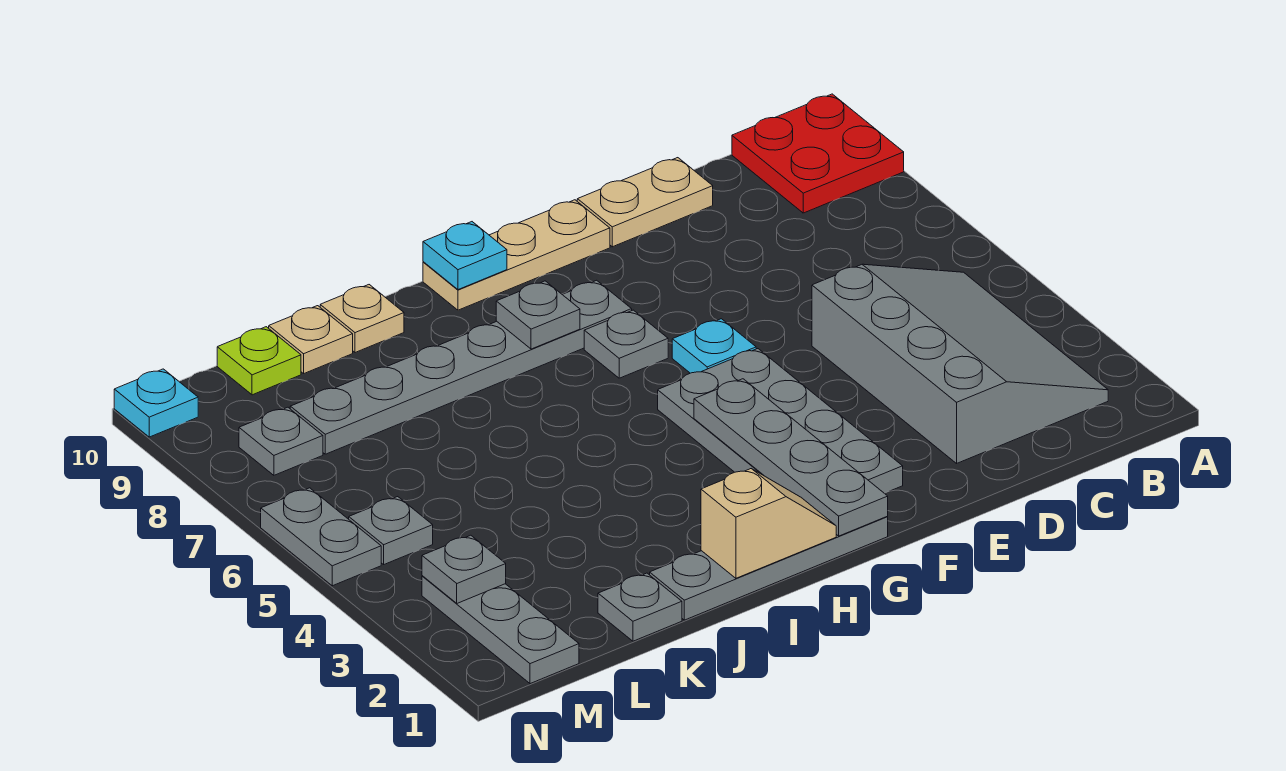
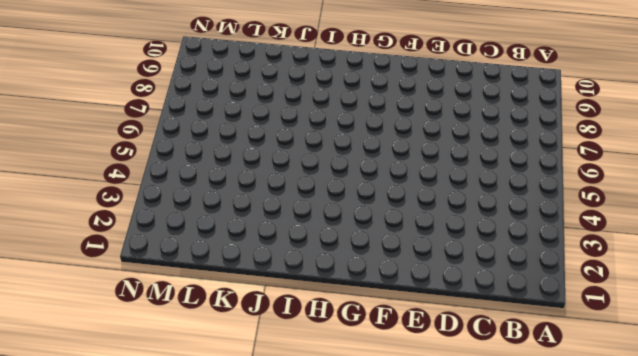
none -> red plate A9:B10 level 1
none -> grey slope B2:D5 level 1 top D
none -> tan plate D10:E10 level 1

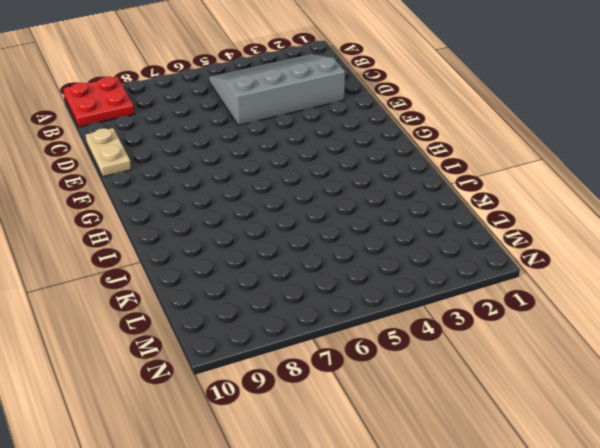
none -> grey plate F2:G5 level 1
none -> cyan plate F6 level 1
none -> tan plate F10:H10 level 1

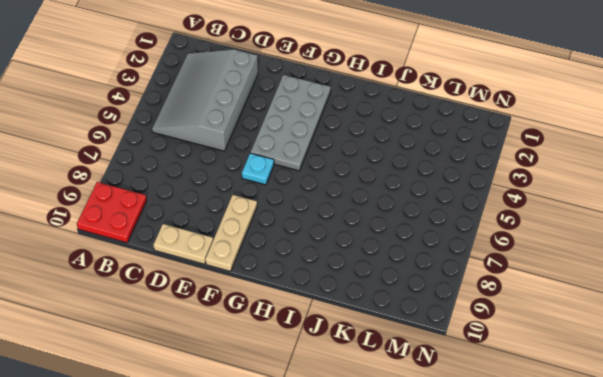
tan plate F8:F10 level 1 -> tan plate F10:H10 level 1
none -> grey plate G1:J1 level 1
none -> grey plate G7 level 1
none -> grey plate G8:L8 level 1

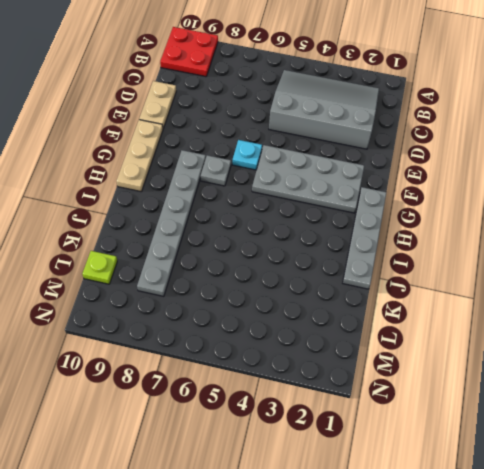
none -> tan plate J10 level 1
none -> grey plate K1 level 1
none -> tan plate K10 level 1

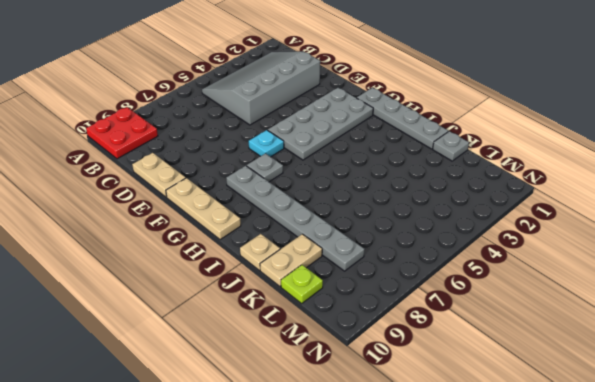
tan plate K9:K10 level 1 -> tan plate K10 level 1
none -> grey plate M1:M3 level 1
none -> grey plate M5 level 1
none -> grey plate M8 level 1

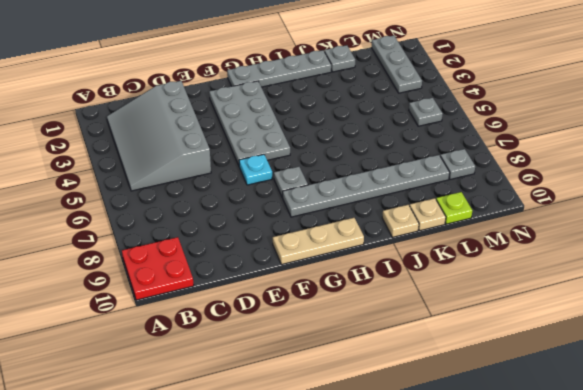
none -> tan plate D10:E10 level 1
none -> grey plate N5:N6 level 1
none -> cyan plate N10 level 1

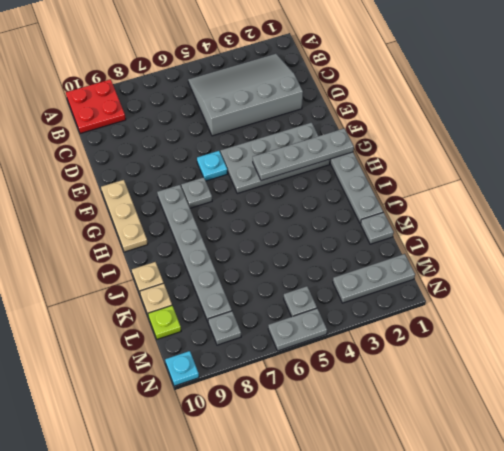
none -> tan plate D10:E10 level 1
none -> tan slope H1:I1 level 2 top I
none -> grey plate H8 level 2

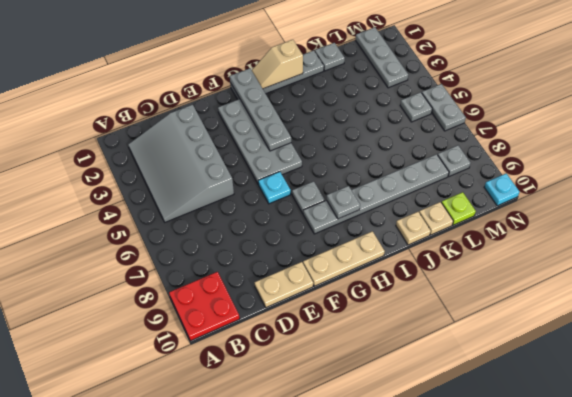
none -> cyan plate H10 level 2
none -> grey plate M3 level 2

